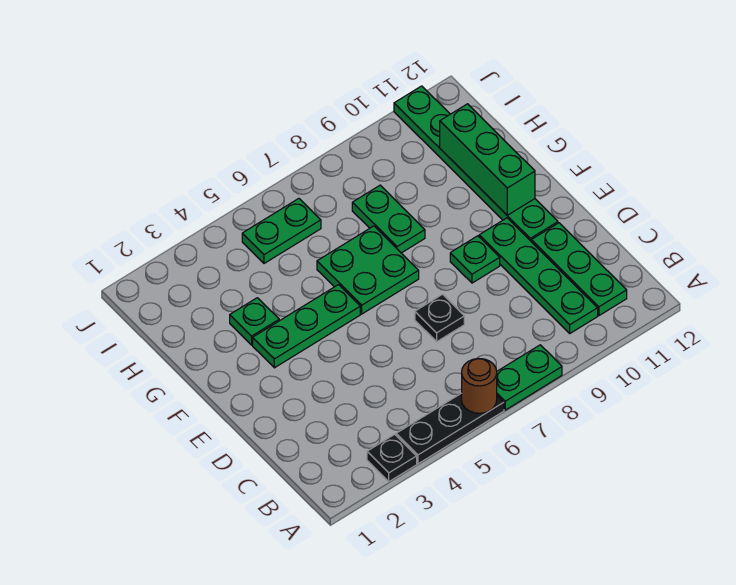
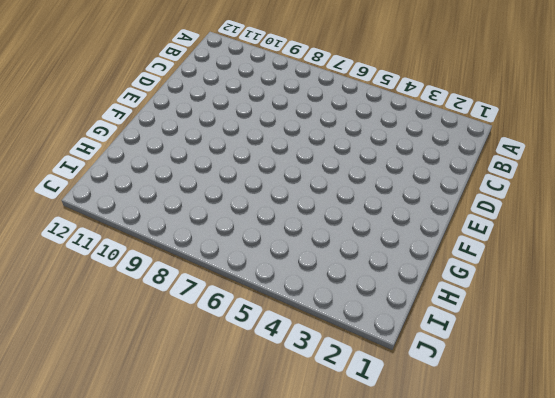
none -> black plate A3 level 1
none -> black plate A4:A6 level 1
none -> green plate A7:A8 level 1

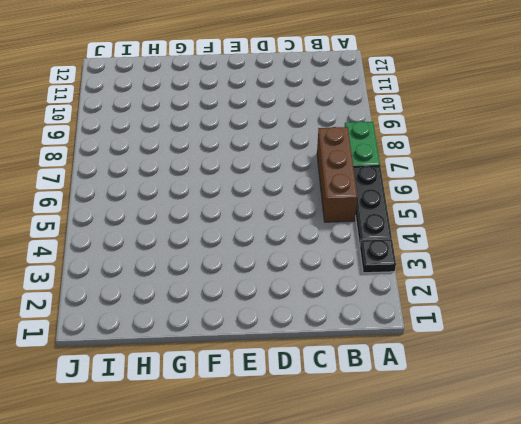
brown brick B5:B7 level 1 -> none
none -> green plate B10:E10 level 1
none -> green plate B11:D11 level 1
none -> black plate D7 level 1

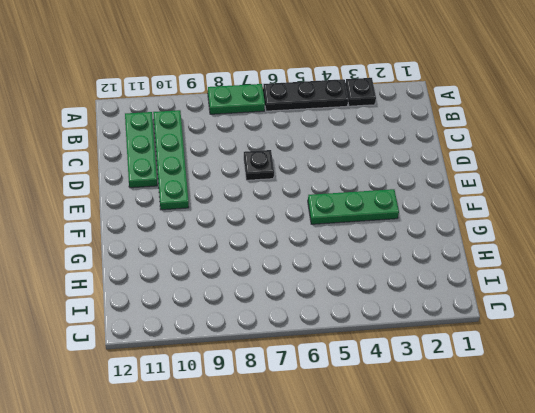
none -> green plate E9 level 1
none -> green plate E11:J11 level 1
none -> green plate F6:G7 level 1

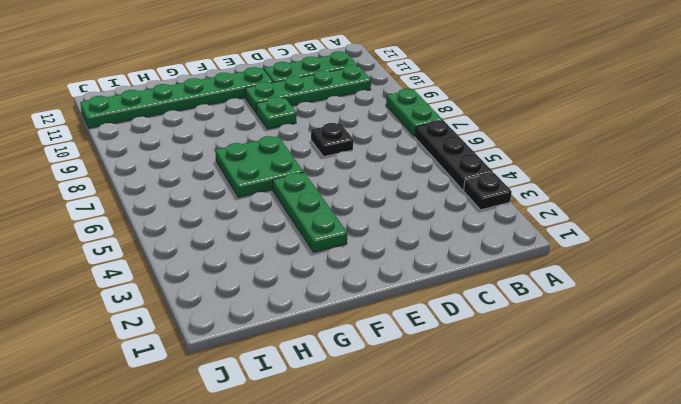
none -> green plate G3 level 1
none -> green plate G8:H8 level 1
none -> green plate I5:I6 level 1

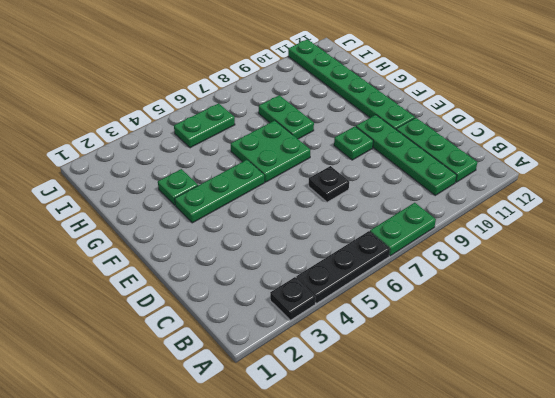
none -> brown round brick A6 level 2
none -> green brick F11:H11 level 2

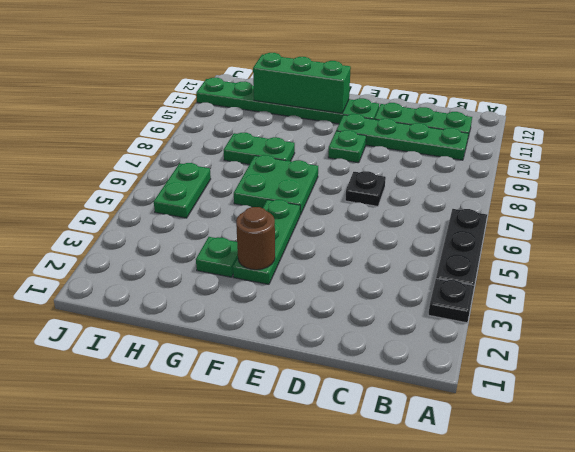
brown round brick F3 level 2 -> brown round brick A6 level 2
none -> green plate A7:A8 level 1

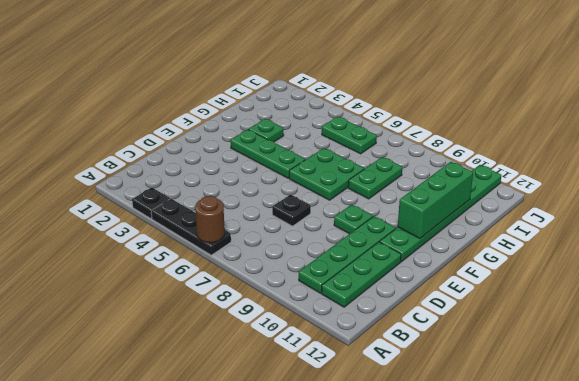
none -> green plate A7:A8 level 1

